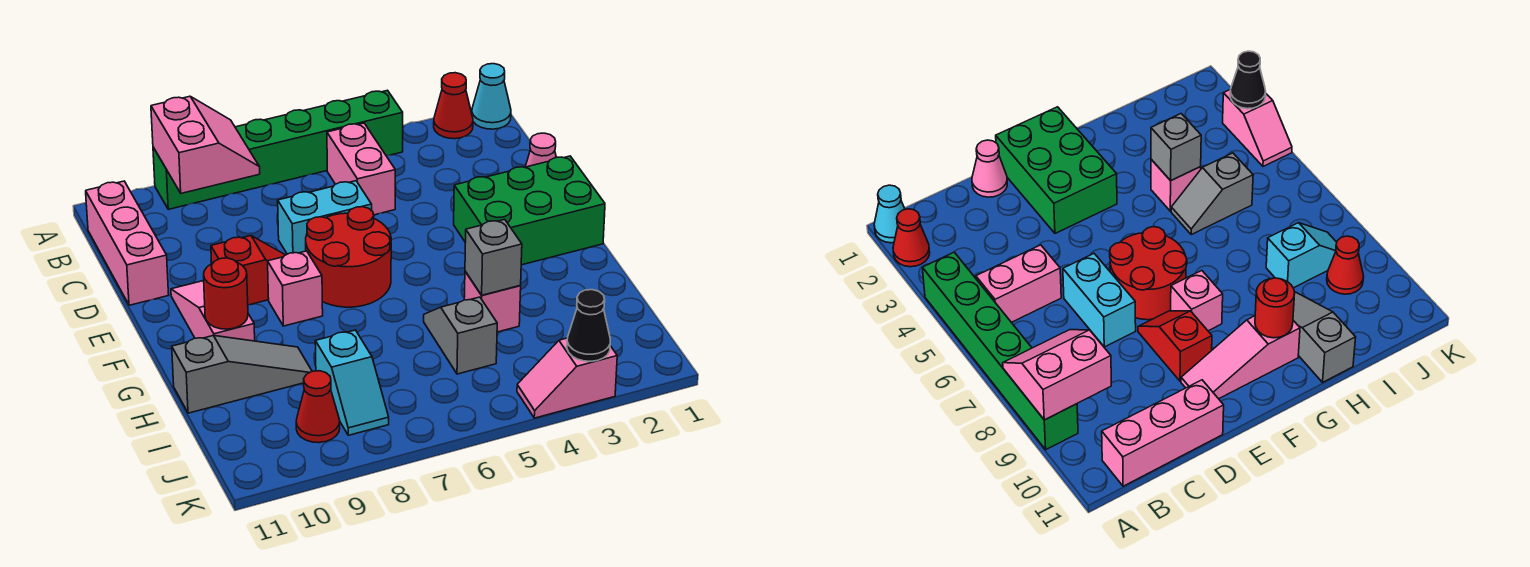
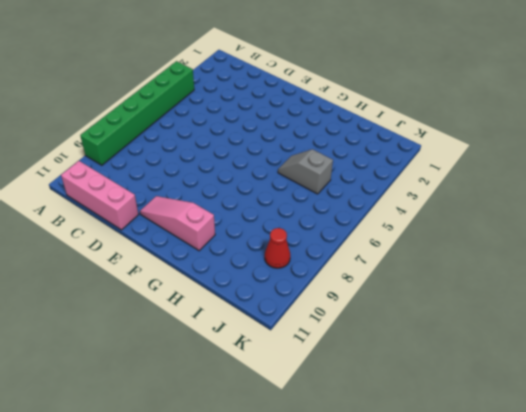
none -> cyan cone A1 level 1
none -> red cone A2 level 1
none -> pink brick B5:C5 level 1

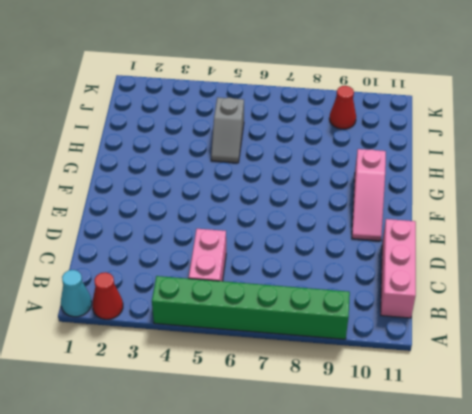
none -> pink cone D1 level 1
none -> cyan brick D6:D7 level 1
none -> green brick E1:F3 level 1

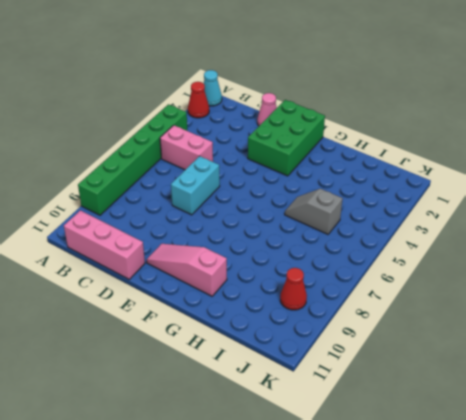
none -> red round brick E6:F7 level 1
none -> red slope E8:E9 level 1 top 9
none -> pink brick F8 level 1

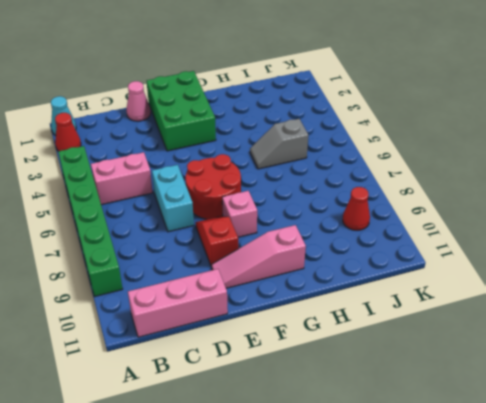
none -> pink brick H4 level 1
none -> grey slope H9:H11 level 1 top 11
none -> cyan slope I8:J8 level 1 top I

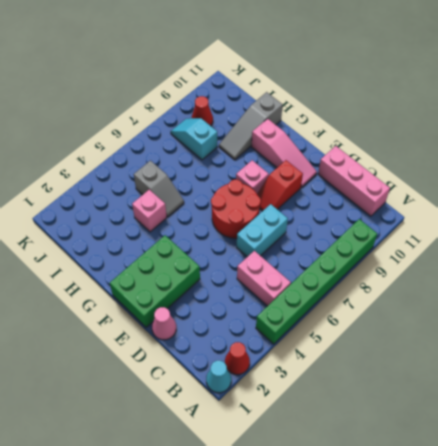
none -> pink slope K3:K4 level 1 top 3
none -> pink slope A8:B9 level 2 top 9
none -> red round brick G10 level 2

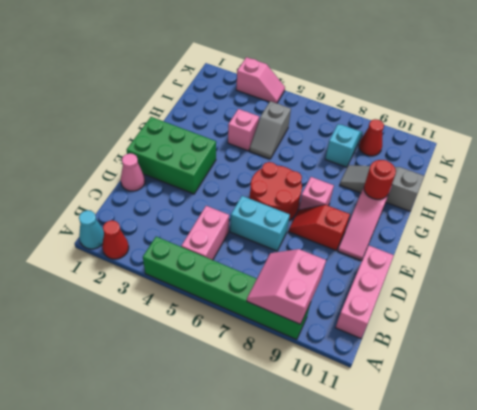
none -> grey brick H4 level 2
none -> black cone K3 level 2

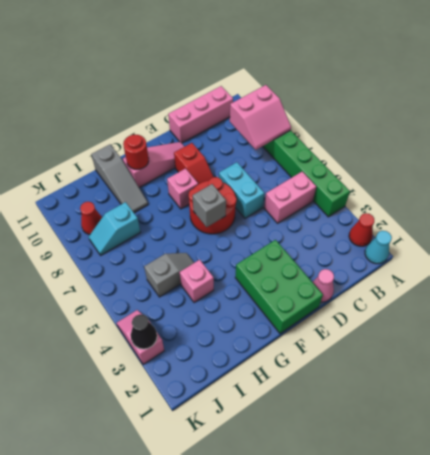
grey brick F6 level 2 -> grey brick H4 level 2

